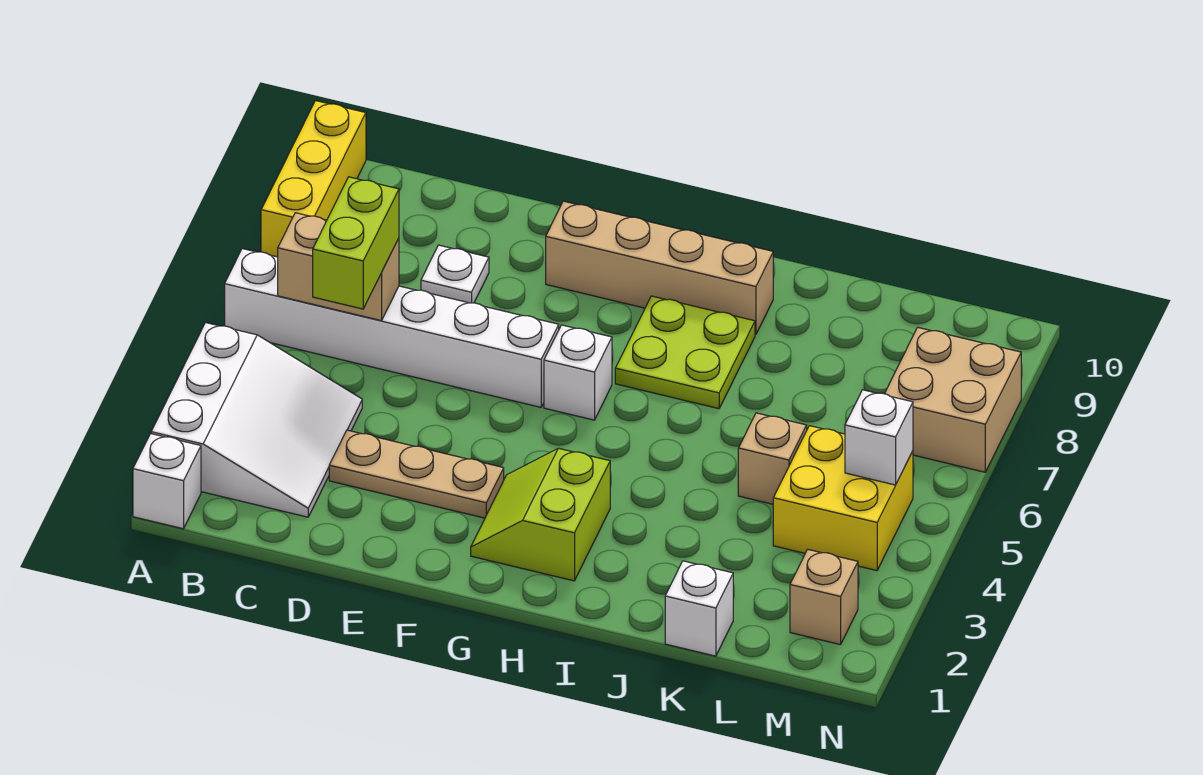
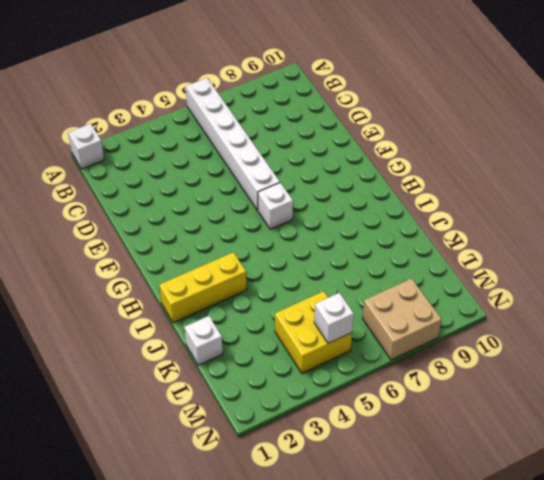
yellow brick I1:I3 level 1 -> yellow brick A8:A10 level 1
none -> white slope A2:C4 level 1 top A
none -> tan plate D3:F3 level 1
none -> white plate D8 level 1

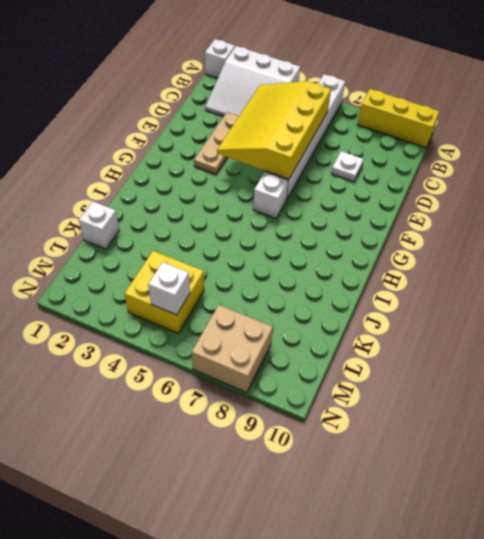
yellow slope C4:F6 level 2 top 6 -> tan brick B6:C6 level 2
none -> tan brick F9:I9 level 1
none -> lime slope G2:H3 level 1 top H
none -> lime plate H7:I8 level 1

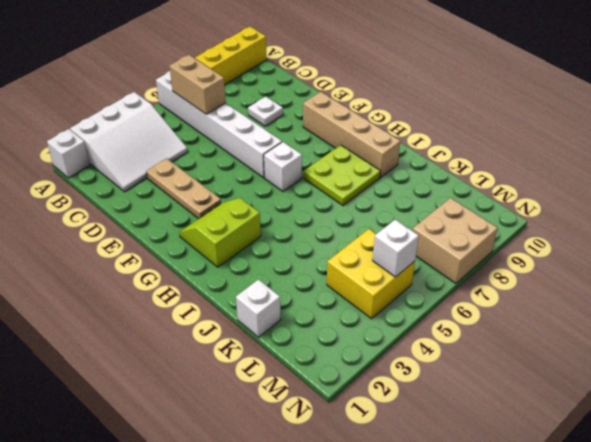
none -> tan brick K5 level 1
none -> tan brick M2 level 1
none -> lime brick C5:C6 level 3

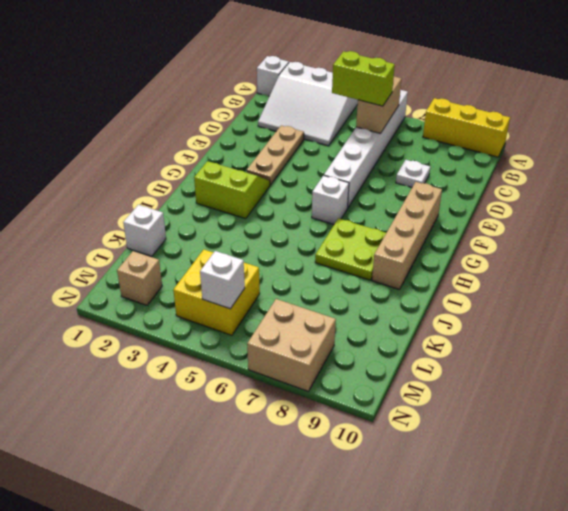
none -> tan brick K5 level 1

